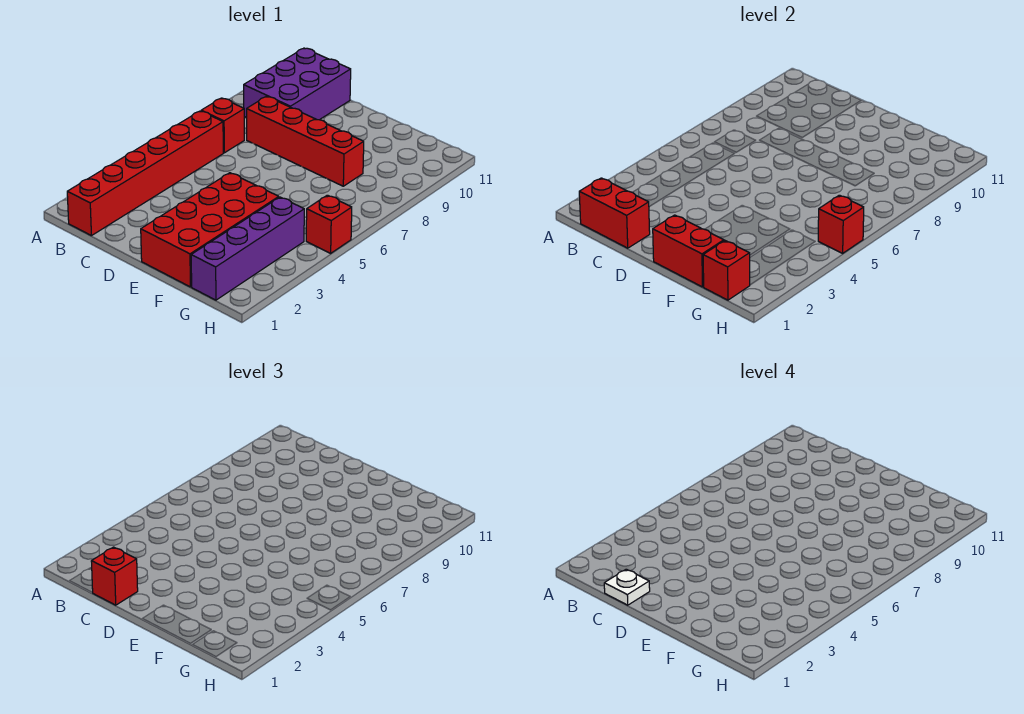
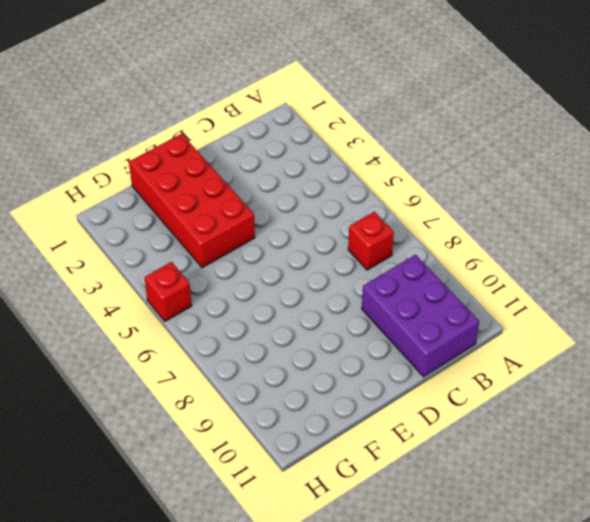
none -> red brick B1:B6 level 1
none -> red brick C8:F8 level 1
none -> purple brick G1:G4 level 1

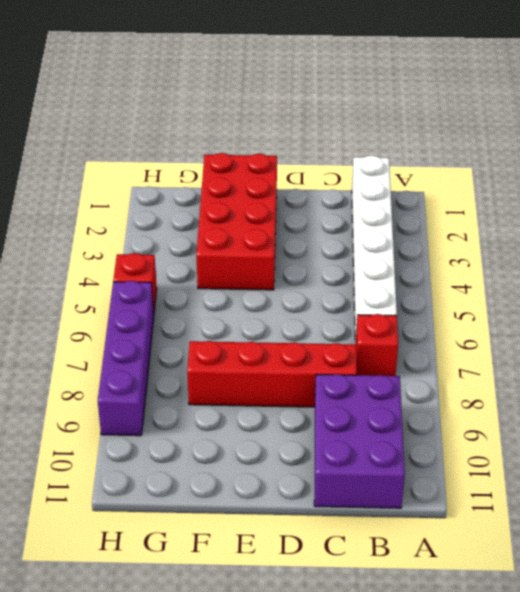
white brick B1:B6 level 1 -> red brick B1:B6 level 1
purple brick H6:H9 level 1 -> purple brick G1:G4 level 1
none -> red brick B1:C1 level 2
none -> red brick E1:F1 level 2
none -> red brick G1 level 2

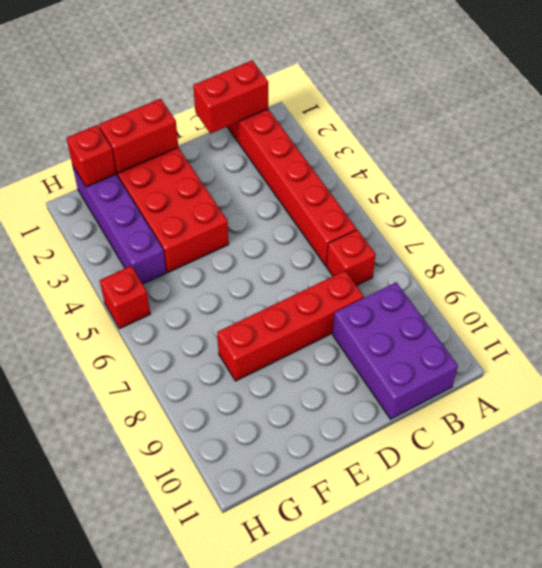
none -> red brick H5 level 2
none -> red brick C1 level 3
none -> white plate C1 level 4

